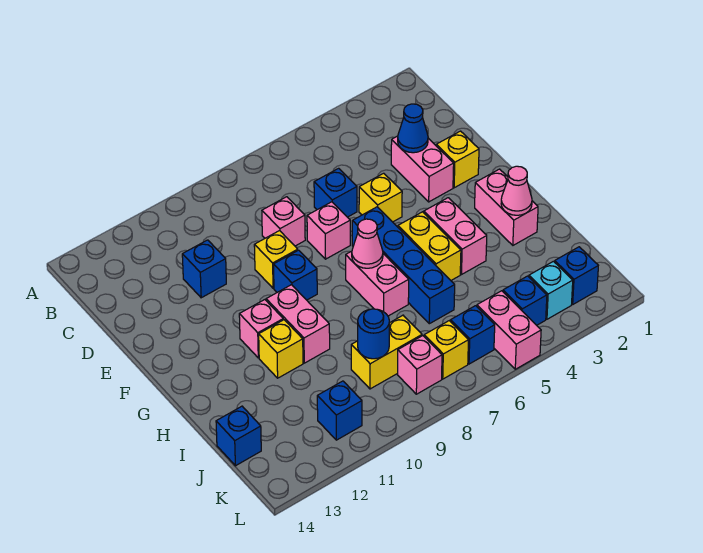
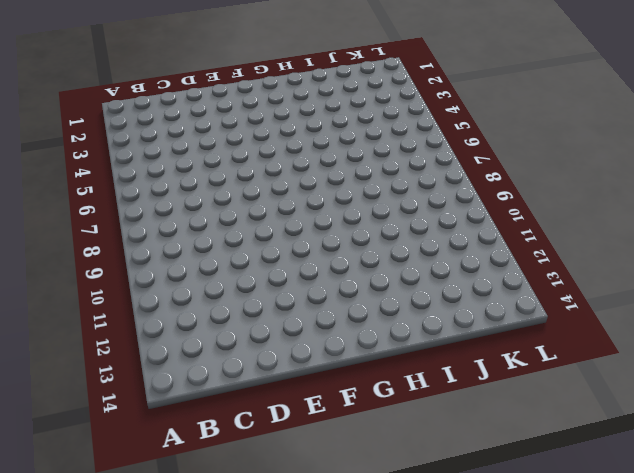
none -> pink brick D3:E3 level 1
none -> blue brick D6 level 1
none -> pink brick D8 level 1
none -> blue brick D11 level 1

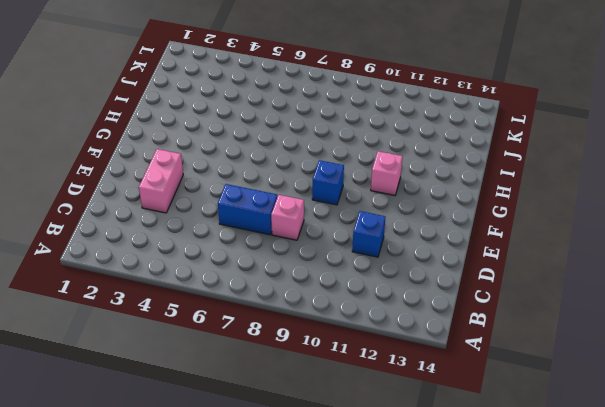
blue brick D6:D7 level 1 -> blue brick D6 level 1
none -> yellow brick E2 level 1
none -> yellow brick E5 level 1
none -> pink brick E7 level 1
none -> yellow brick E9 level 1

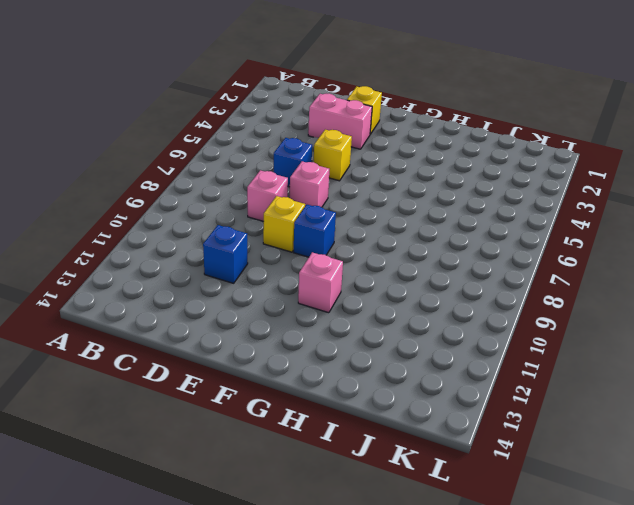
none -> blue brick F6:I6 level 1
none -> pink brick G2:H2 level 1
none -> pink brick G4:H4 level 1
none -> yellow brick G5:H5 level 1

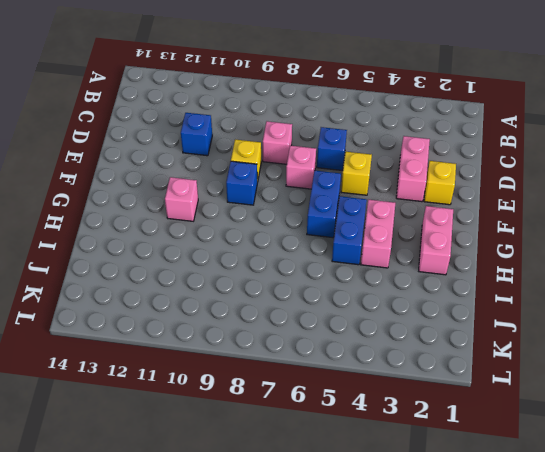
blue brick F6:G6 level 1 -> blue brick F6:I6 level 1
blue brick G5:H5 level 1 -> yellow brick G5:H5 level 1
none -> pink brick G7:H7 level 1
none -> pink brick G10:H10 level 1
none -> yellow brick H11 level 1
none -> yellow brick J8:J9 level 1

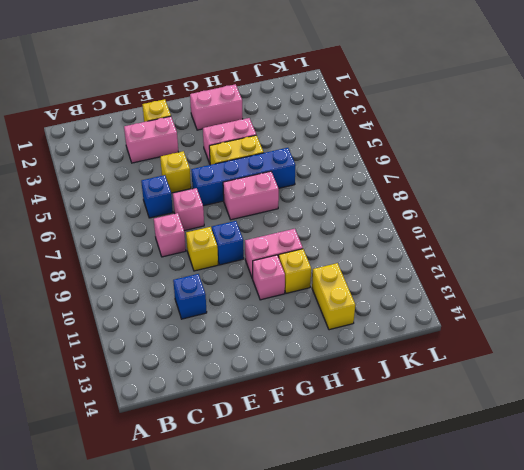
yellow brick I12:I13 level 1 -> yellow brick J8:J9 level 1
none -> blue brick J14 level 1
none -> blue brick K2 level 1
none -> cyan brick K3 level 1
none -> blue brick K4 level 1

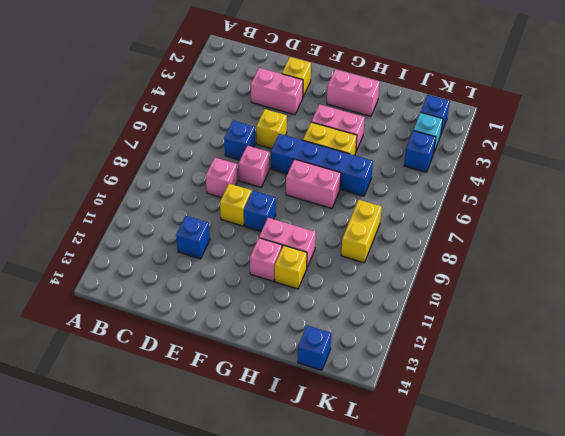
none -> pink brick K5:L5 level 1
none -> blue brick K6 level 1
none -> yellow brick K7 level 1
none -> pink brick K8 level 1

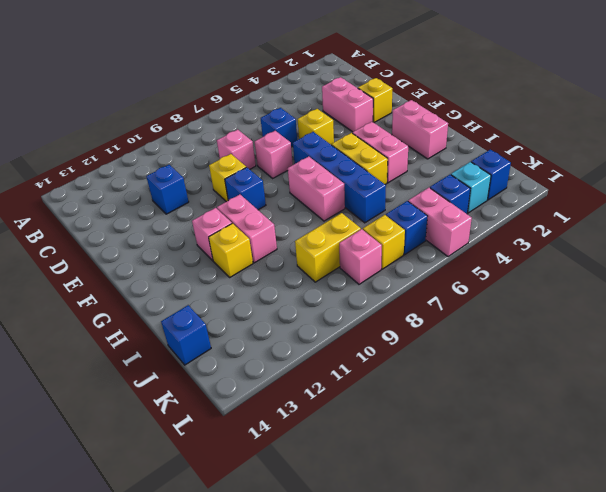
none -> blue brick K11 level 1
none -> blue cone D3 level 2
none -> pink cone G7 level 2
none -> pink cone H2 level 2

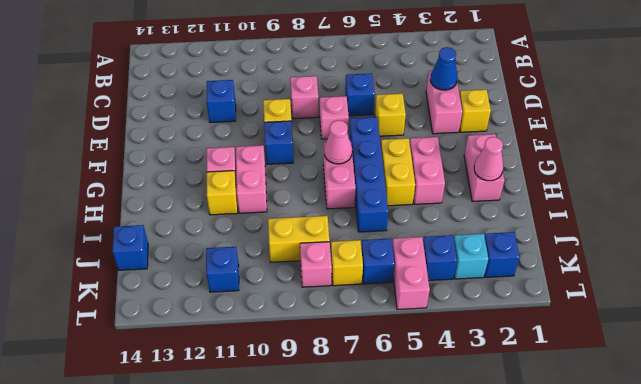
none -> blue round brick J9 level 2

